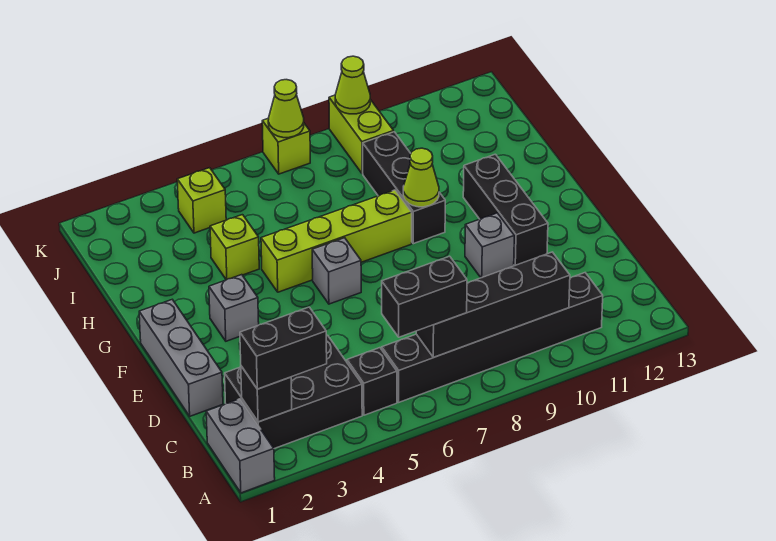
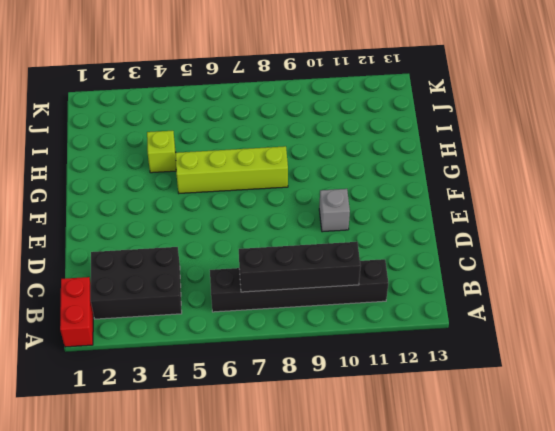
red brick A1:B1 level 1 -> grey brick A1:B1 level 1
none -> black brick B5 level 1
none -> grey brick D1:F1 level 1
none -> black brick E11:G11 level 1

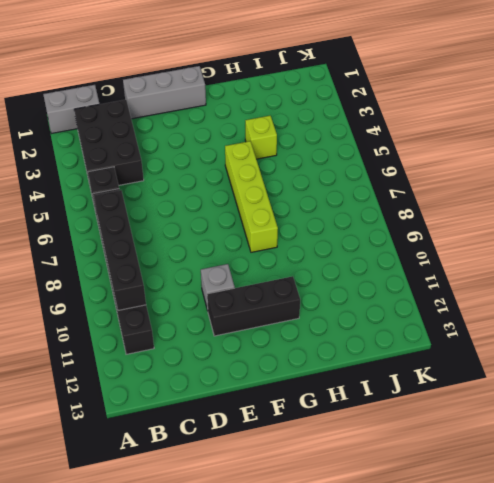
none -> grey brick F3 level 1
none -> grey brick F6 level 1
none -> black brick G9:I9 level 1

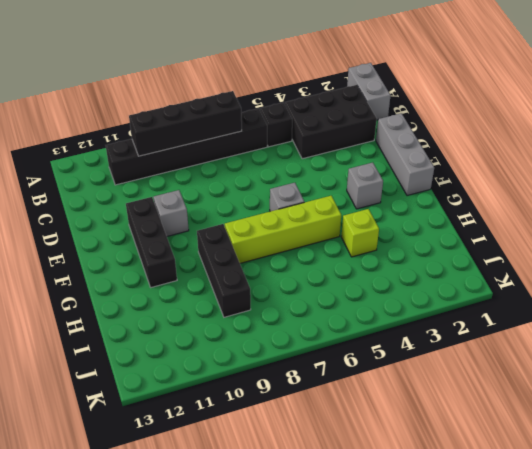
none -> lime brick J4 level 1
none -> lime brick J9:K9 level 1
none -> lime brick K7 level 1

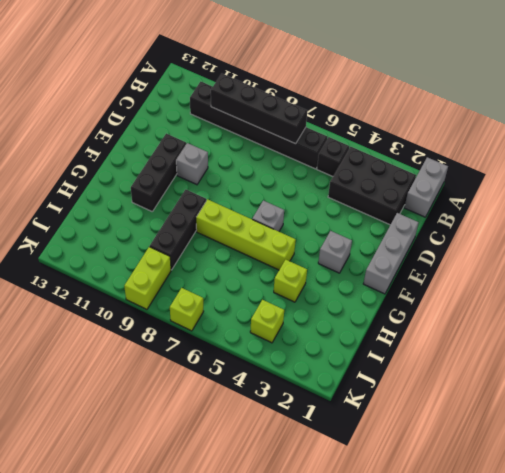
none -> black brick B2 level 2
none -> lime cone G9 level 2
none -> lime cone K7 level 2

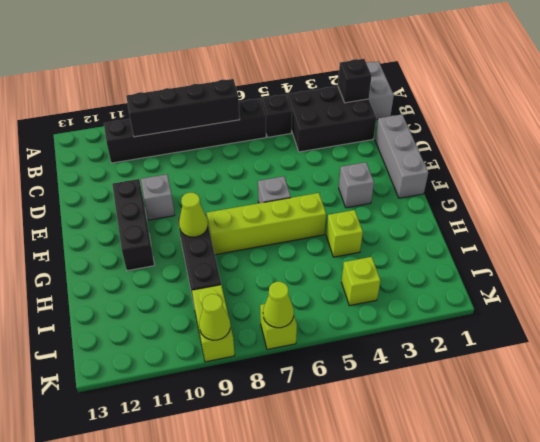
none -> black brick B2:B3 level 3
none -> black brick B6:B7 level 3

